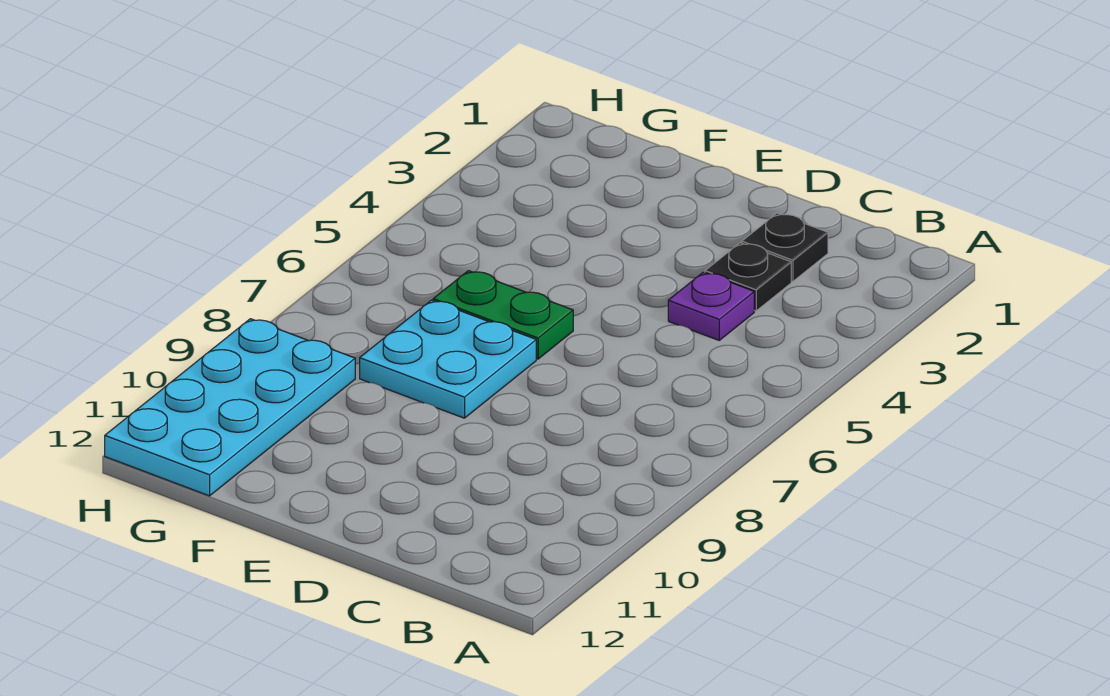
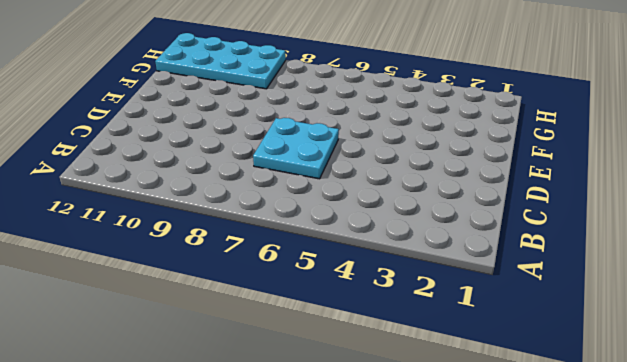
cyan plate C6:D7 level 1 -> cyan plate E7:F8 level 1
none -> black plate C2 level 1
none -> black plate C3 level 1

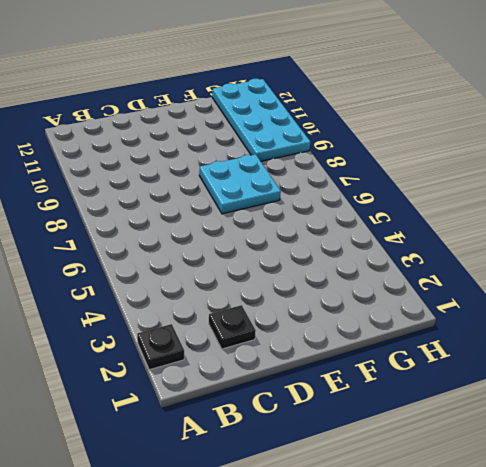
black plate A2 level 1 -> black plate C3 level 1
none -> purple plate C4 level 1
none -> green plate E6:F6 level 1

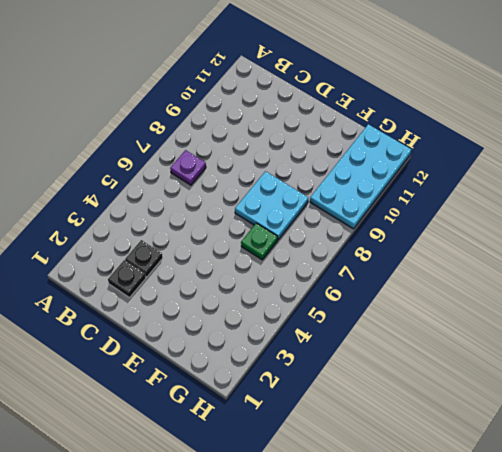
purple plate B7 level 1 -> purple plate C4 level 1
green plate F6 level 1 -> green plate E6:F6 level 1

